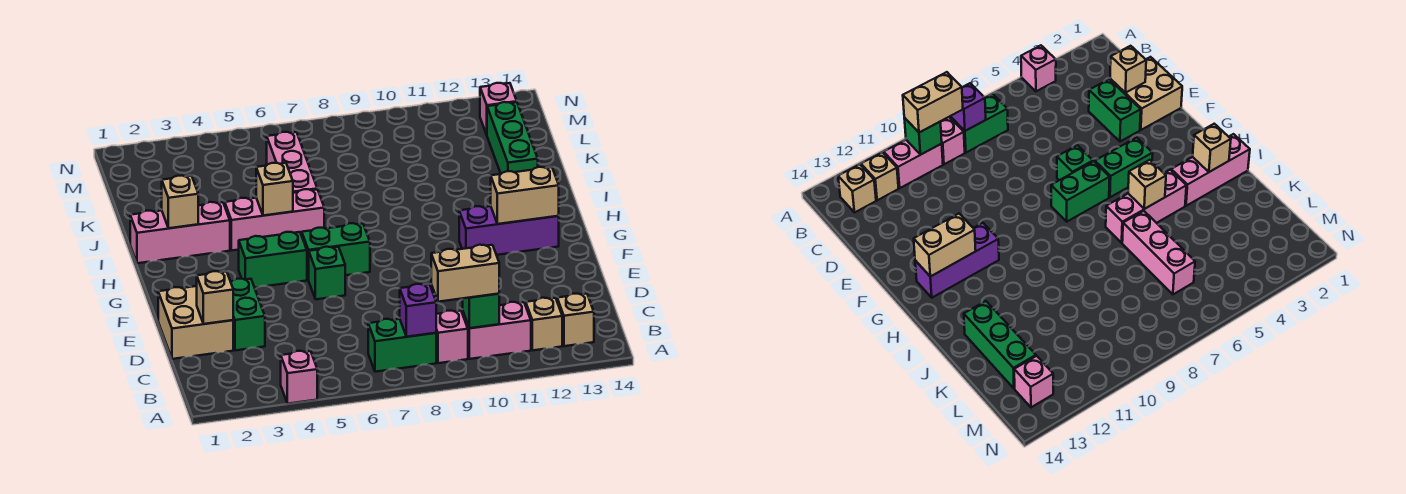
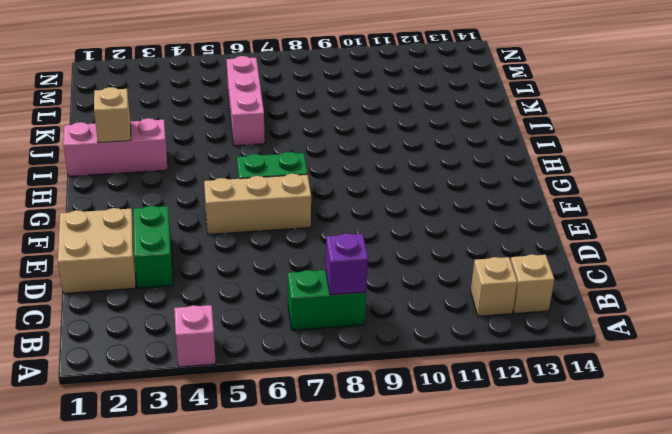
tan brick F5:F7 level 1 -> green brick F6 level 1
none -> pink brick B9 level 1
none -> pink brick B10:B11 level 1
none -> green brick G4:G5 level 1

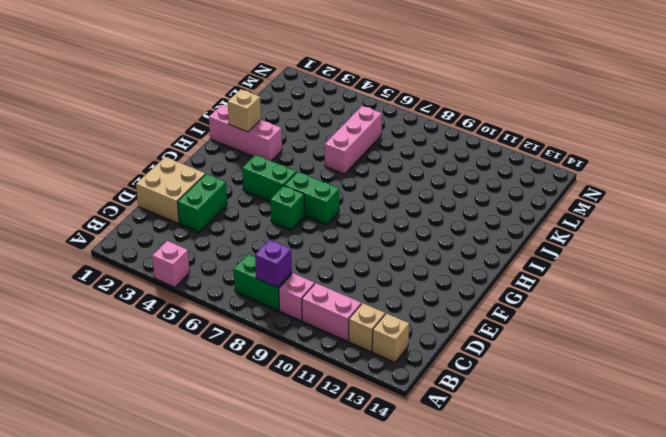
none -> purple brick G11:G13 level 1
none -> pink brick I4:I6 level 1
none -> green brick J13:L13 level 1

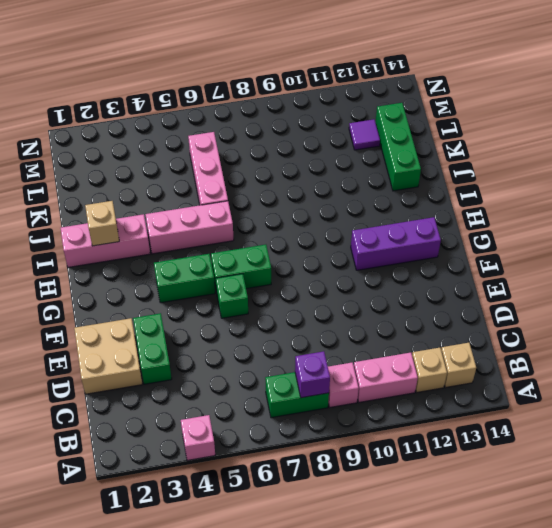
purple tile L12 level 1 -> none
none -> pink brick M13 level 1
none -> green brick B10 level 2
none -> tan brick D2 level 2

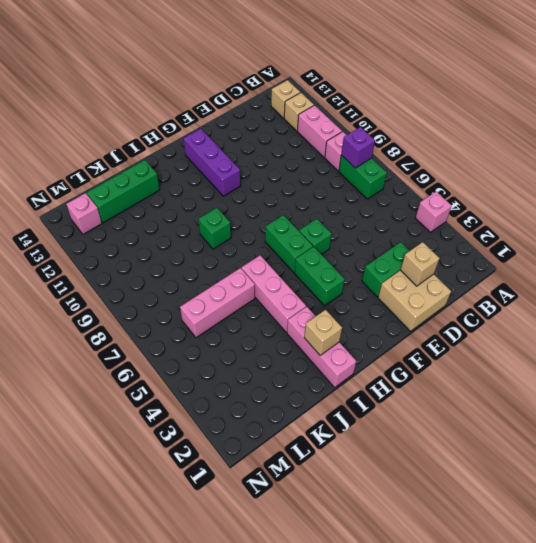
green brick I9 level 1 -> green brick B10 level 2
none -> tan brick G12:G13 level 2
none -> tan brick I5 level 2
none -> tan brick B9:B10 level 3

